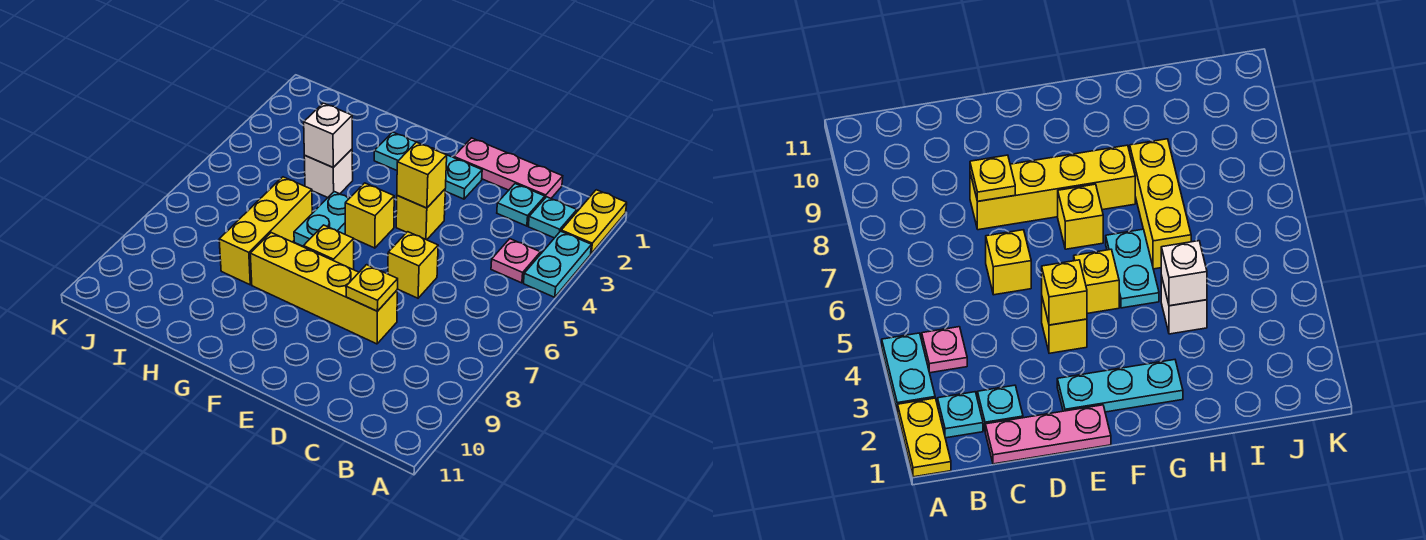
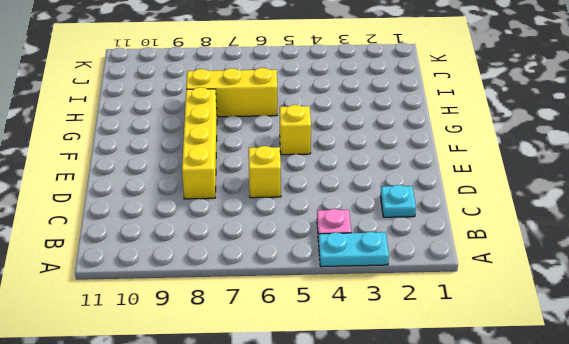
none -> yellow plate A1:A2 level 1
none -> cyan plate B2 level 1
none -> pink plate C1:E1 level 1

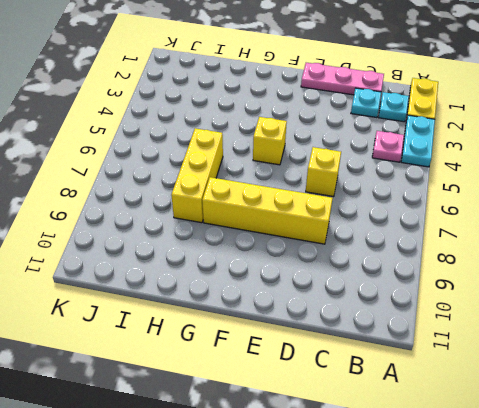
none -> cyan plate E2:G2 level 1
none -> yellow brick E4 level 1
none -> yellow brick F7 level 1

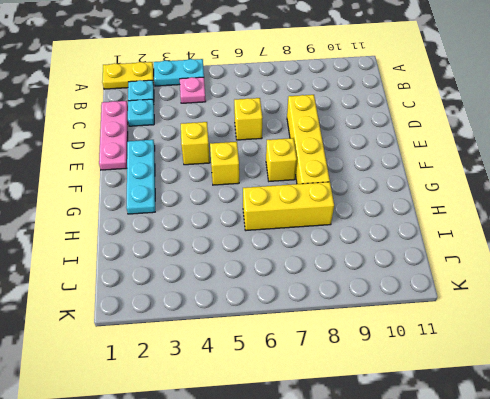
none -> cyan plate G5:G6 level 1
none -> white brick H4 level 1
none -> yellow plate D8 level 2

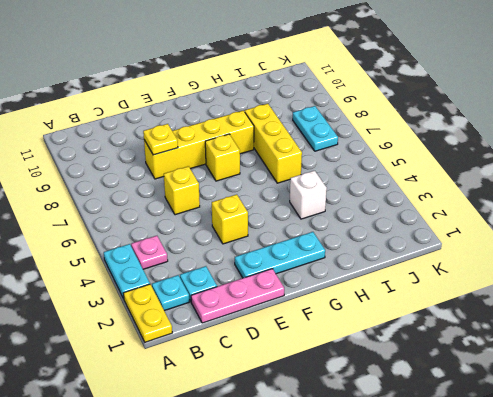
cyan plate J7:J8 level 1 -> cyan plate G5:G6 level 1
none -> yellow brick F5 level 1
none -> yellow brick E4 level 2
none -> white brick H4 level 2

